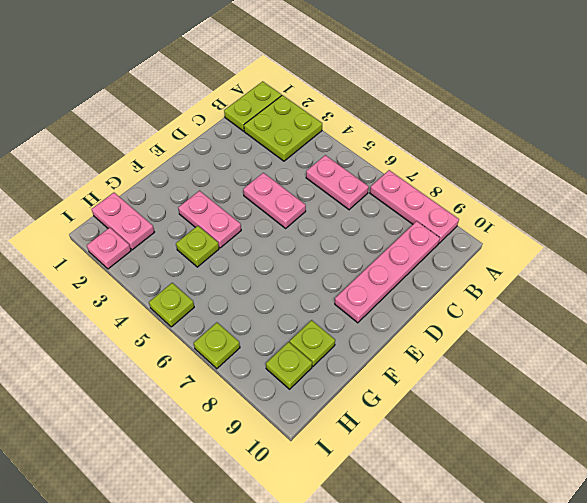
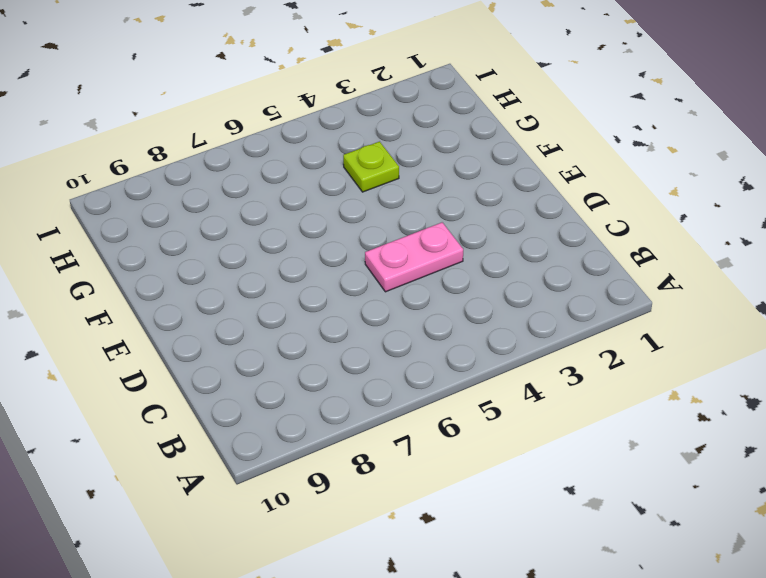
none -> lime plate A1:B1 level 1
none -> lime plate A2:B3 level 1
none -> pink plate A7:A9 level 1

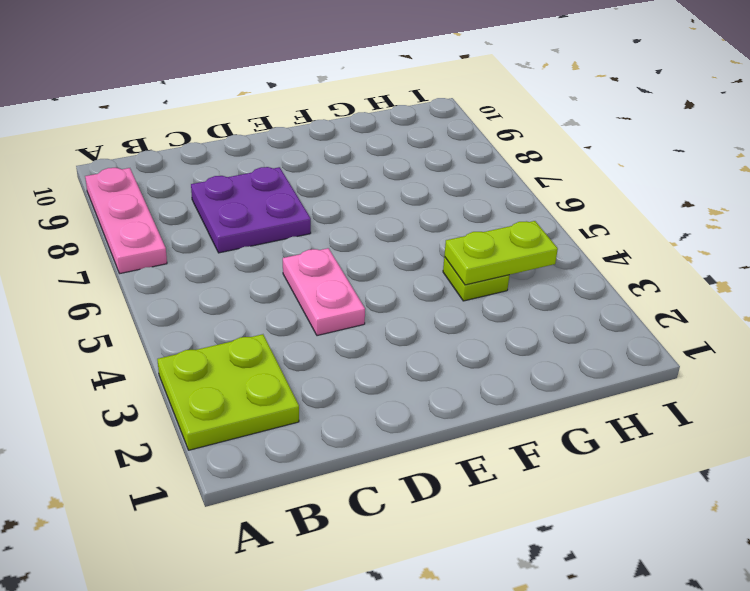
purple plate C7:D8 level 1 -> none
lime plate G4:H4 level 2 -> lime plate A1:B1 level 1
none -> pink plate B5:B6 level 1
none -> pink plate B9:E9 level 1
none -> pink plate F3:F4 level 1

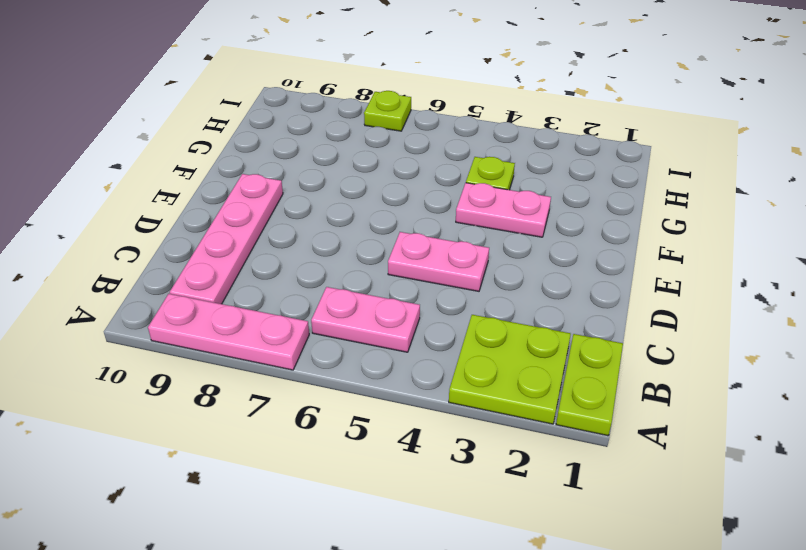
none -> lime plate G9 level 1
none -> pink plate H1:H2 level 1
none -> lime plate H9 level 1

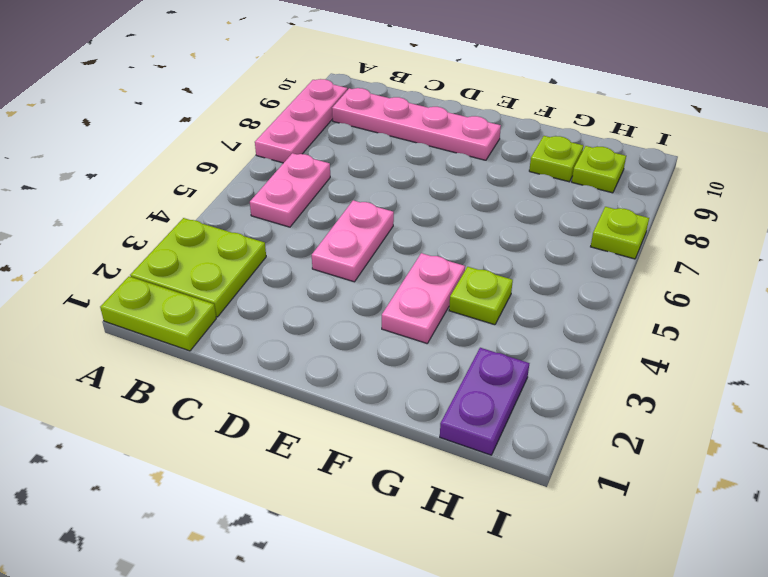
purple plate H1:H2 level 1 -> pink plate H1:H2 level 1
none -> pink plate I2 level 1
none -> lime plate I5 level 1

